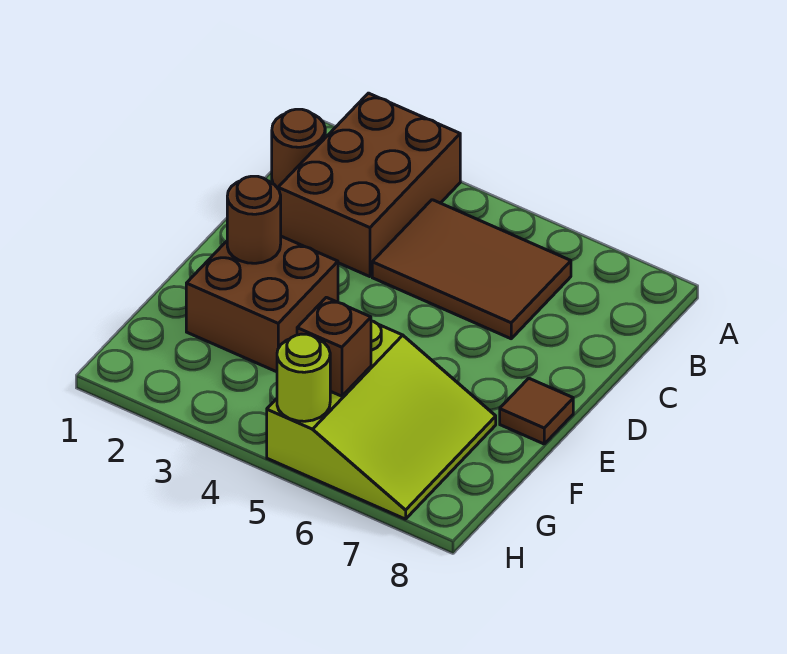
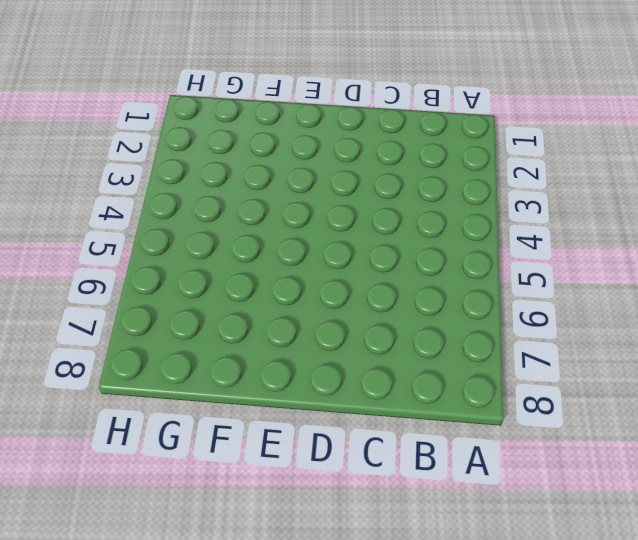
none -> brown brick A2:C3 level 1
none -> brown round brick B1 level 1

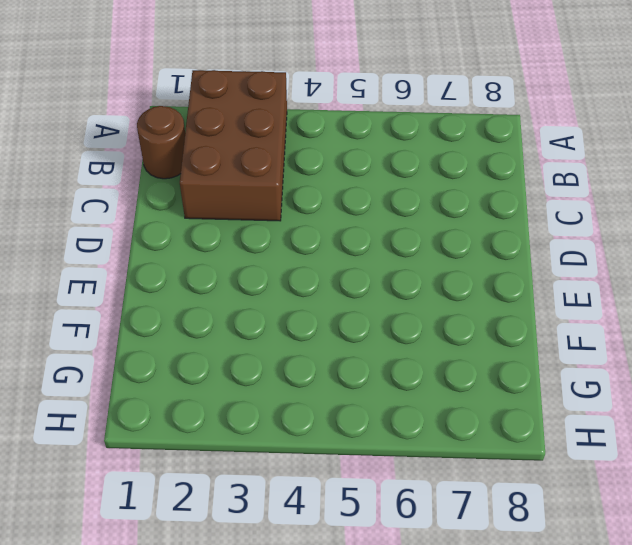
none -> brown tile B4:C6 level 1
none -> brown brick E2:F3 level 1

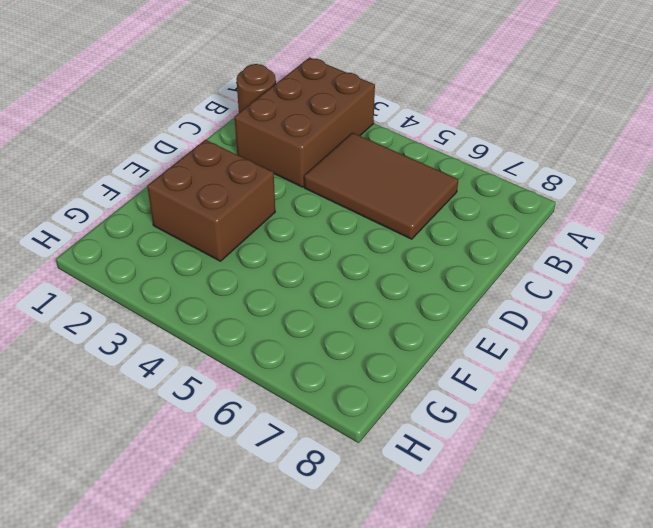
none -> brown tile E8 level 1
none -> lime slope F5:H7 level 1 top 5

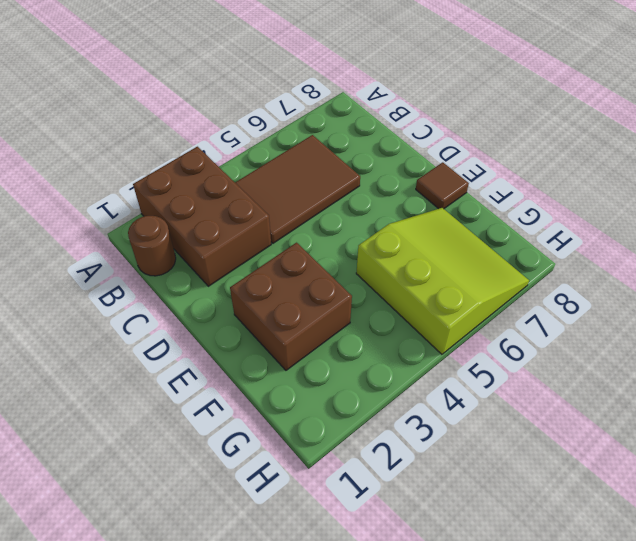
none -> brown round brick E2 level 2
none -> brown brick G5 level 2

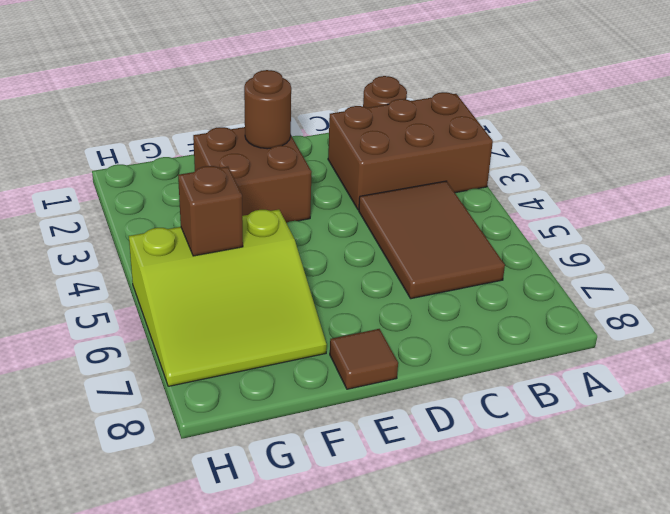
none -> lime round brick H5 level 2

